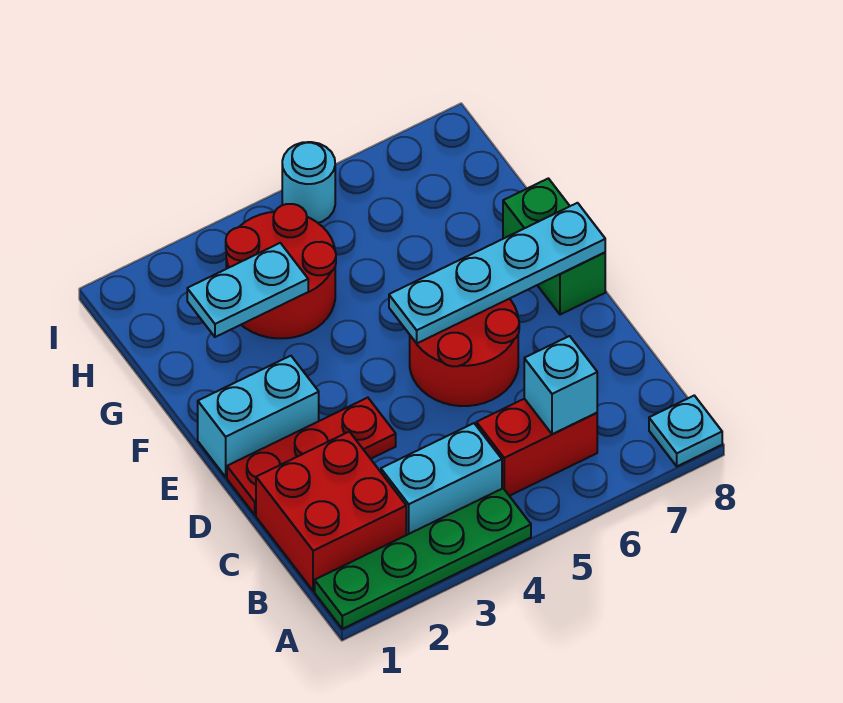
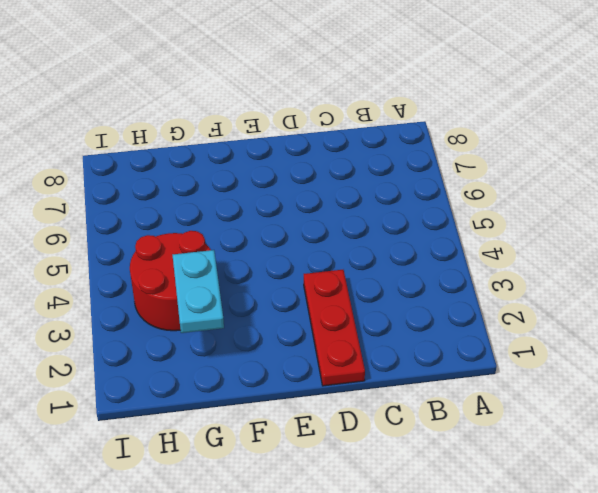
none -> green plate A1:A4 level 1
none -> cyan plate A8 level 1
none -> red brick B1:C2 level 1

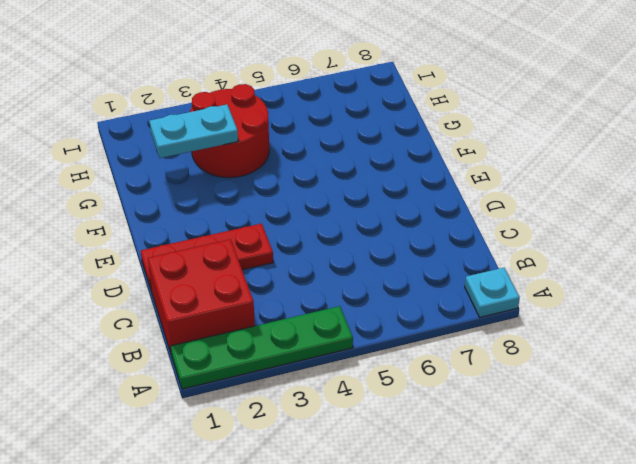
none -> cyan brick B3:B4 level 1
none -> red brick B5:B6 level 1
none -> red round brick D5:E6 level 1

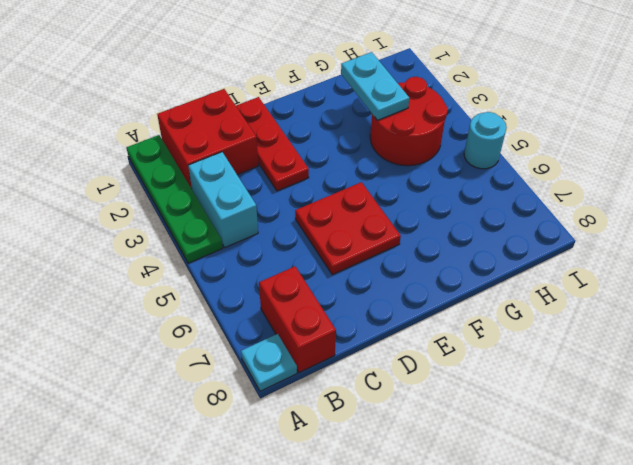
red brick B7:B8 level 1 -> red brick B5:B6 level 1
red plate D5:E6 level 1 -> red round brick D5:E6 level 1
none -> cyan brick E1:E2 level 1
none -> green brick E8:F8 level 1
none -> cyan brick B6 level 2

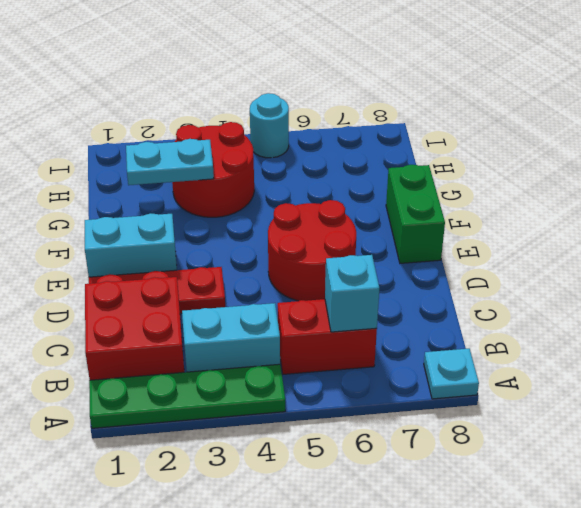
none -> cyan plate E5:E8 level 2

